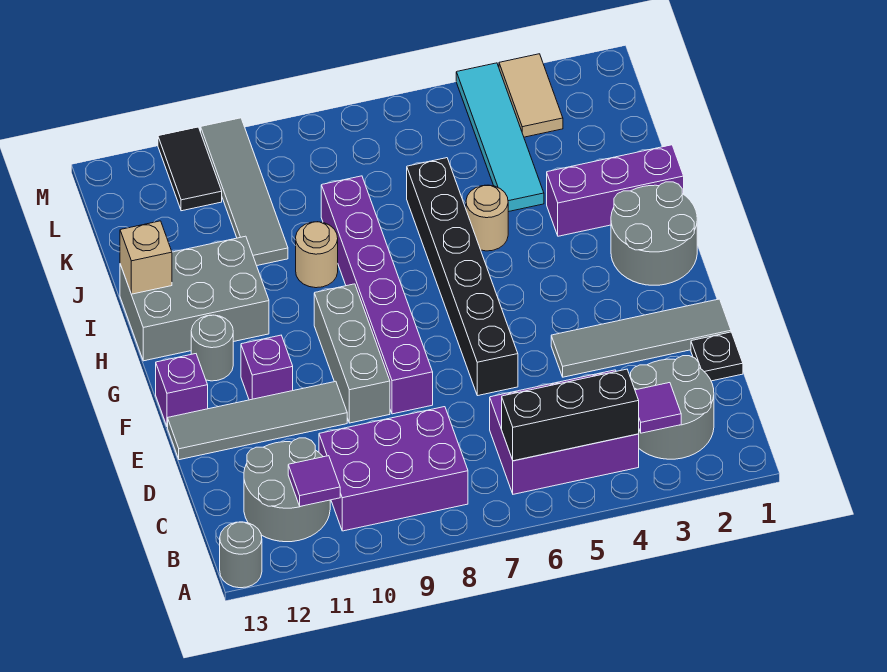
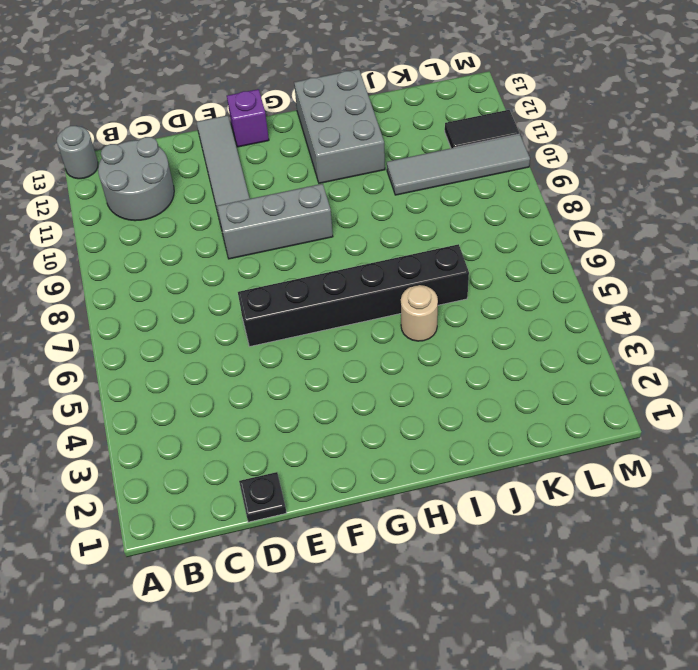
none -> grey round brick B2:C3 level 1
none -> purple brick B4:C6 level 1
none -> purple brick B8:C10 level 1

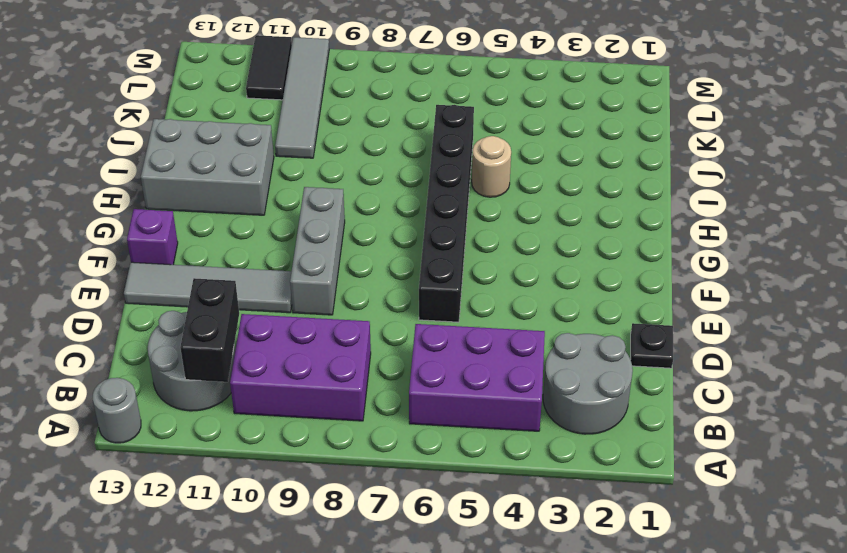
black brick B11:C11 level 2 -> purple tile B11 level 2
none -> grey tile E1:E4 level 1
none -> purple brick E8:J8 level 1
none -> purple brick F11 level 1

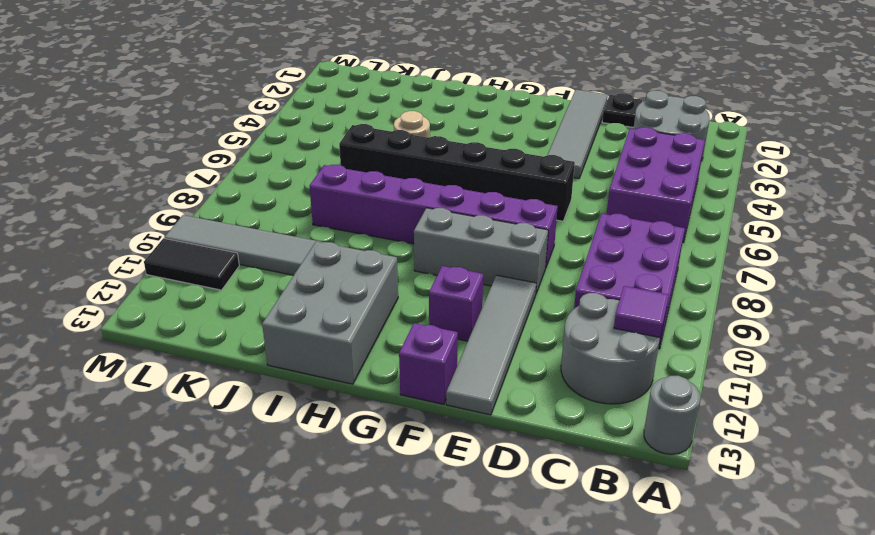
none -> grey round brick G1:H2 level 1
none -> grey round brick G12 level 1
none -> purple brick I1:I3 level 1

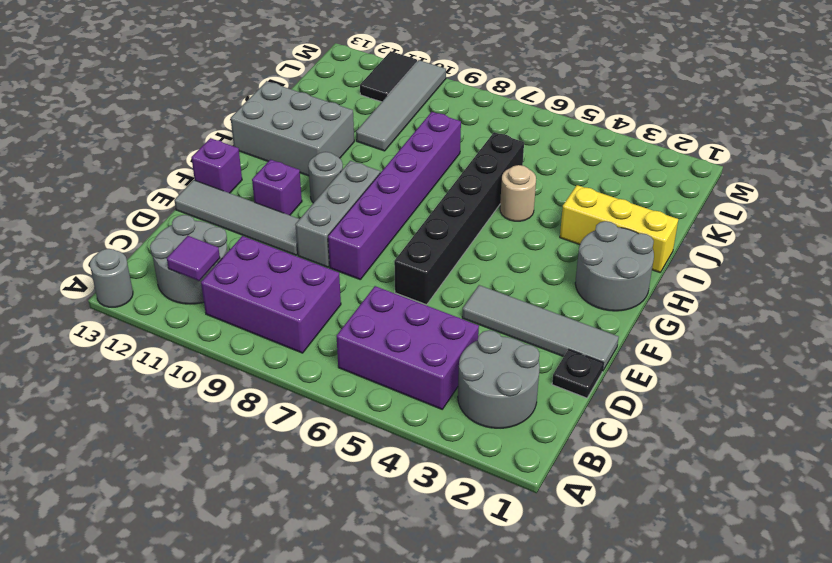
grey round brick G10 level 1 -> grey round brick G12 level 1
yellow brick I1:I3 level 1 -> purple brick I1:I3 level 1
none -> tan round brick I9 level 1
none -> cyan tile J4:M4 level 1
none -> tan tile L3:M3 level 1

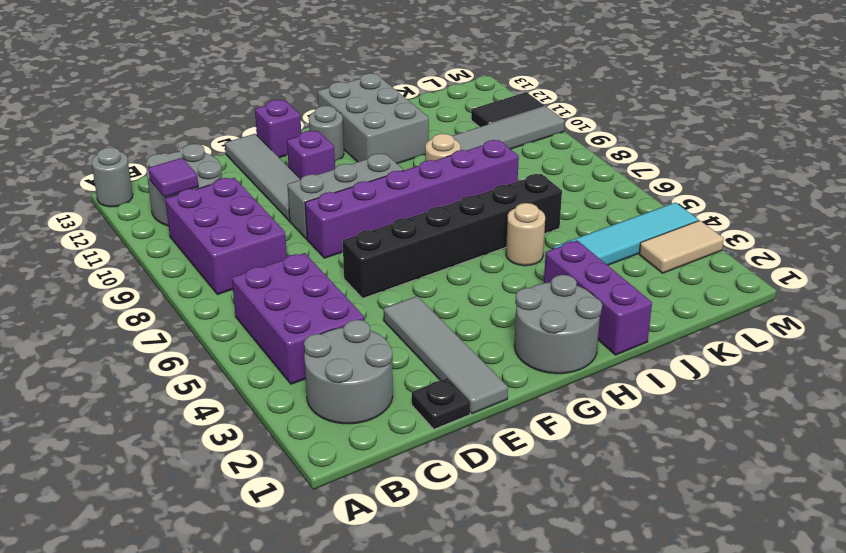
none -> purple tile B3 level 2
none -> black brick B4:B6 level 2
none -> tan brick I13 level 2

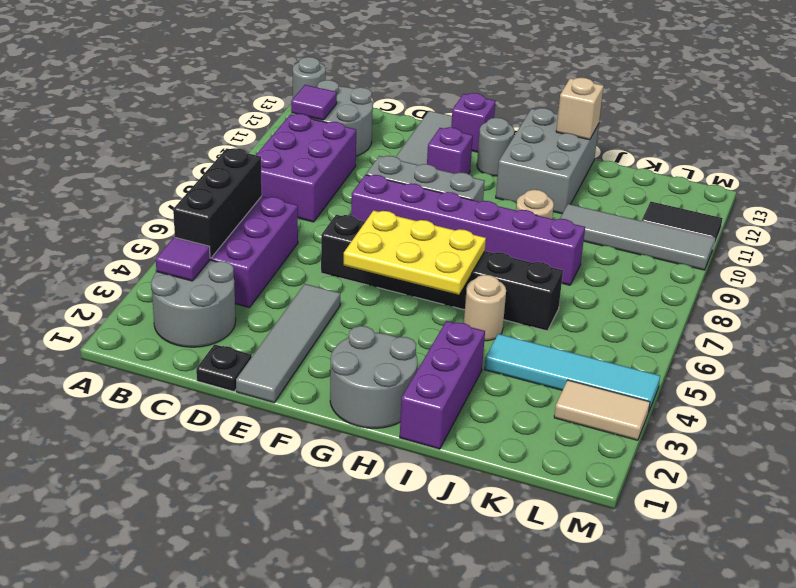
yellow plate F5:H6 level 2 -> none

